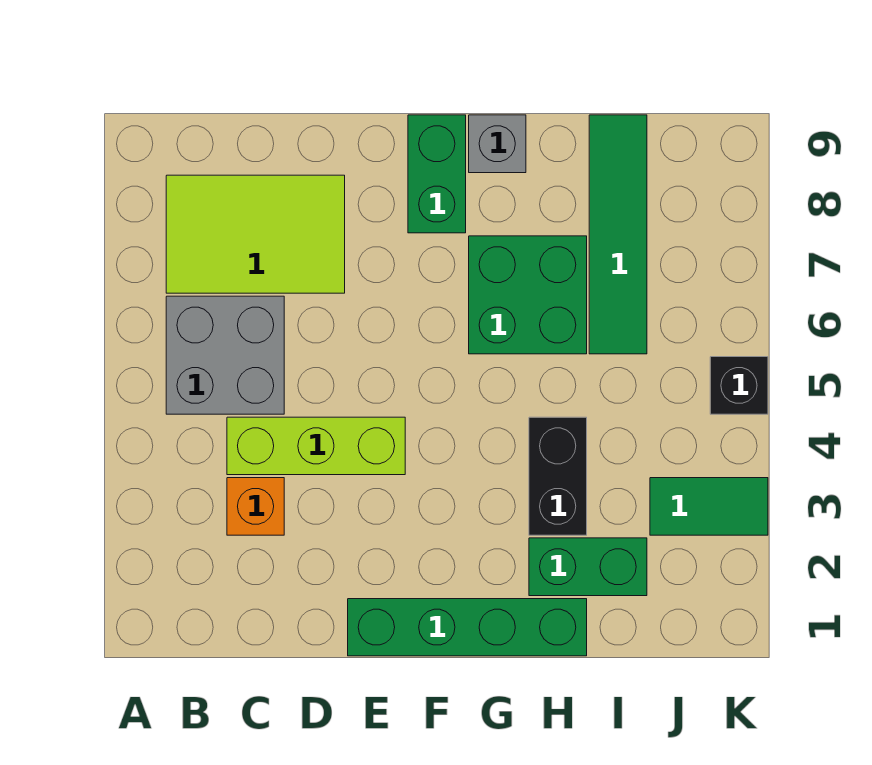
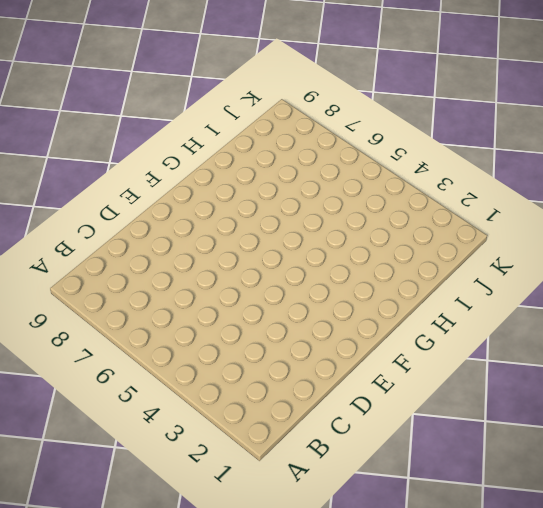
none -> grey brick B5:C6 level 1
none -> lime tile B7:D8 level 1
none -> orange brick C3 level 1

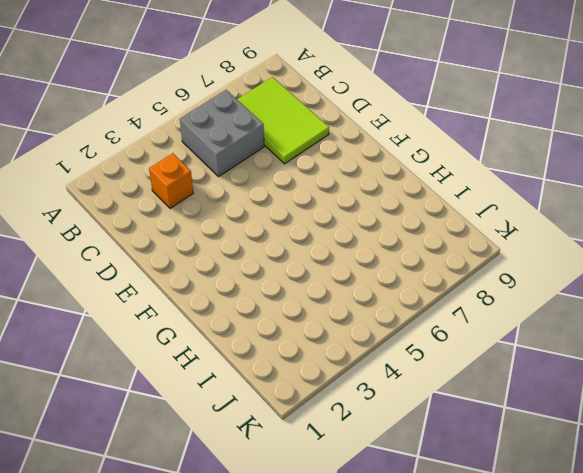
none -> lime brick C4:E4 level 1
none -> green brick E1:H1 level 1
none -> green brick F8:F9 level 1

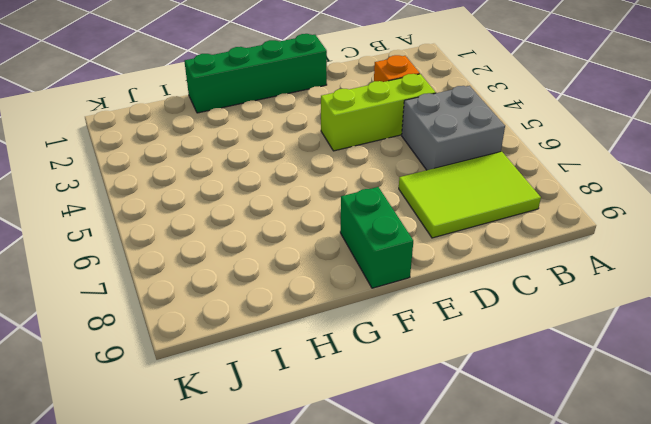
none -> green brick G6:H7 level 1
none -> grey brick G9 level 1
none -> green brick H2:I2 level 1

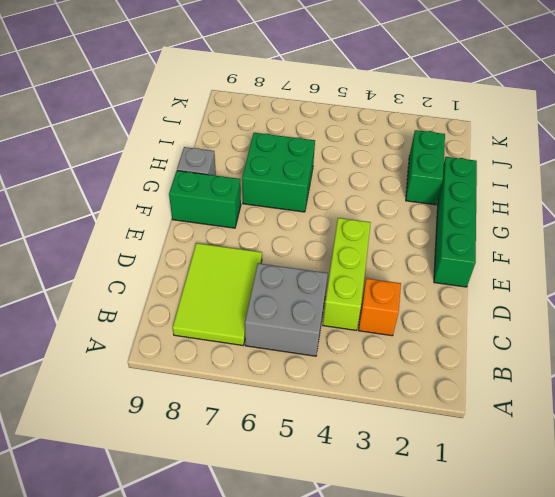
none -> black brick H3:H4 level 1
none -> green tile I6:I9 level 1
none -> green tile J3:K3 level 1

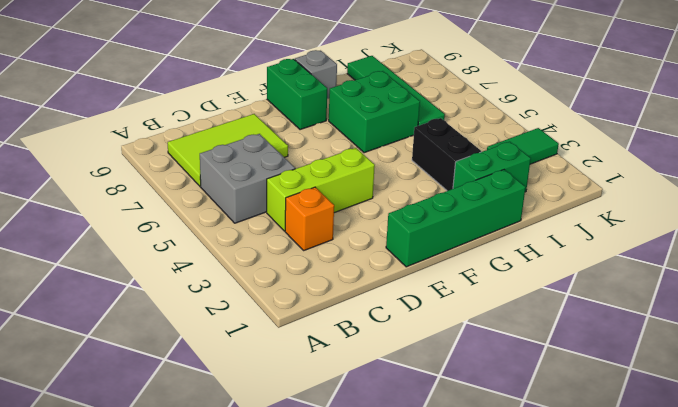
none -> black brick K5 level 1

